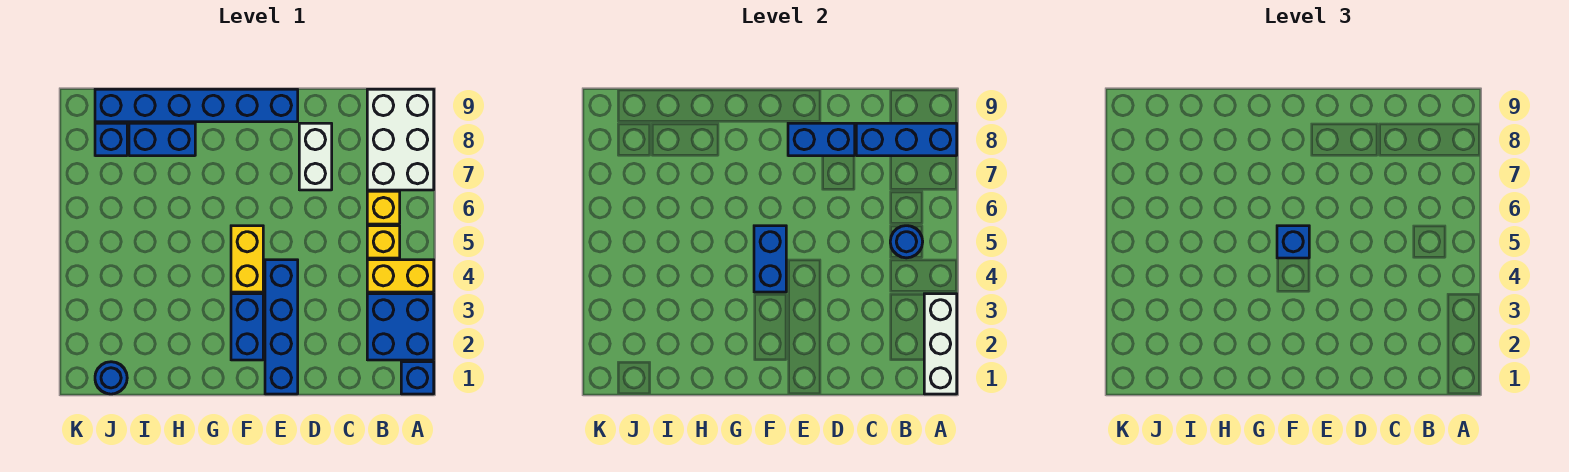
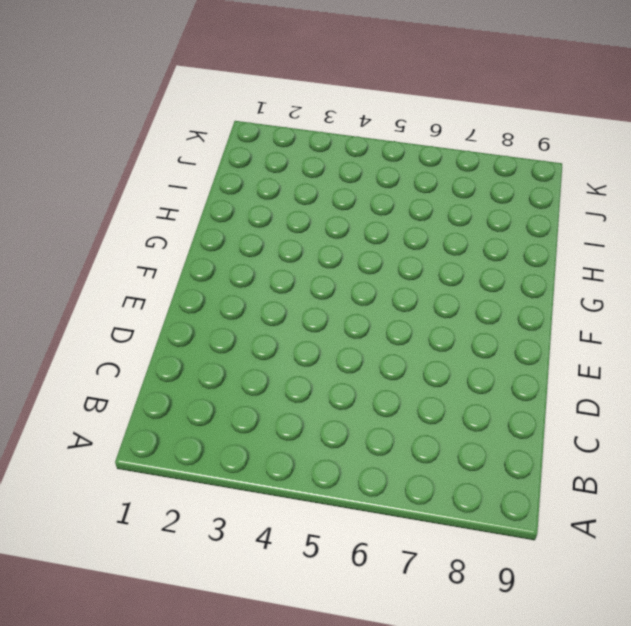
none -> blue brick A1 level 1
none -> blue brick A2:B3 level 1
none -> yellow brick A4:B4 level 1

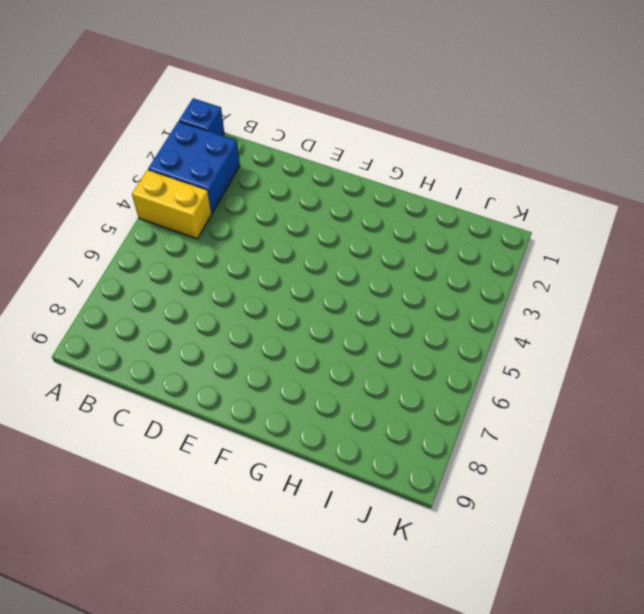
none -> white brick A7:B9 level 1
none -> yellow brick B5 level 1
none -> yellow brick B6 level 1

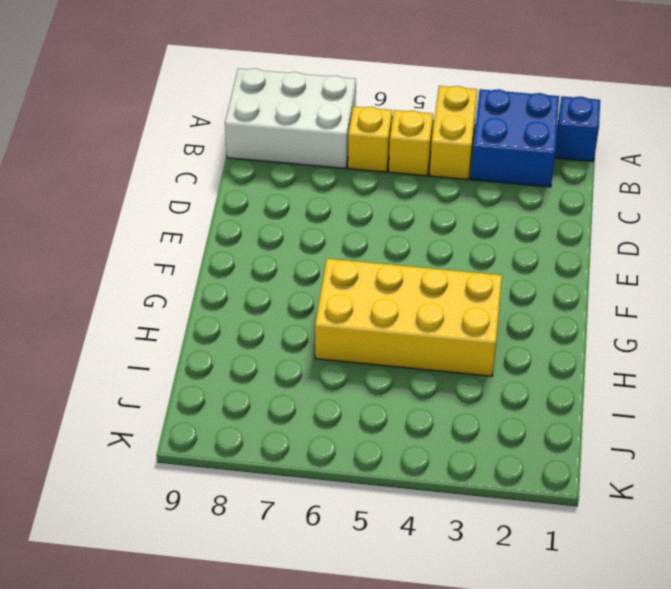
yellow brick G3:H6 level 1 -> none
none -> white brick D7:D8 level 1
none -> blue brick E1:E4 level 1
none -> blue brick E9:J9 level 1

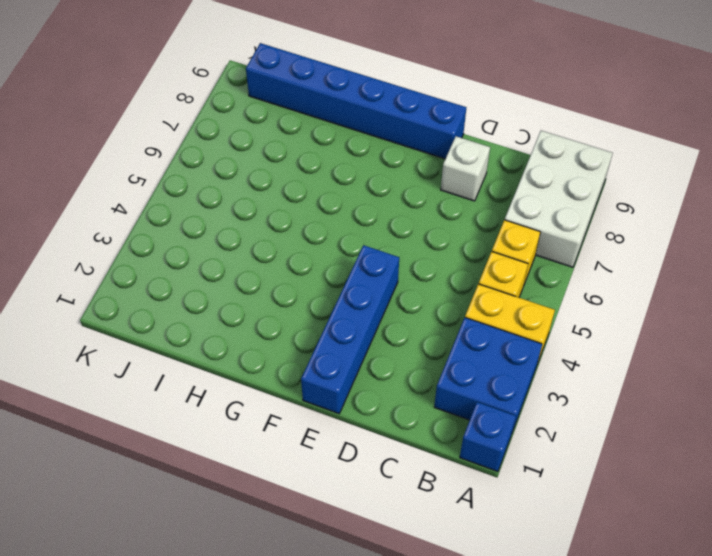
white brick D8 level 1 -> white brick D7:D8 level 1
none -> blue brick F2:F3 level 1
none -> yellow brick F4:F5 level 1
none -> blue brick H8:I8 level 1

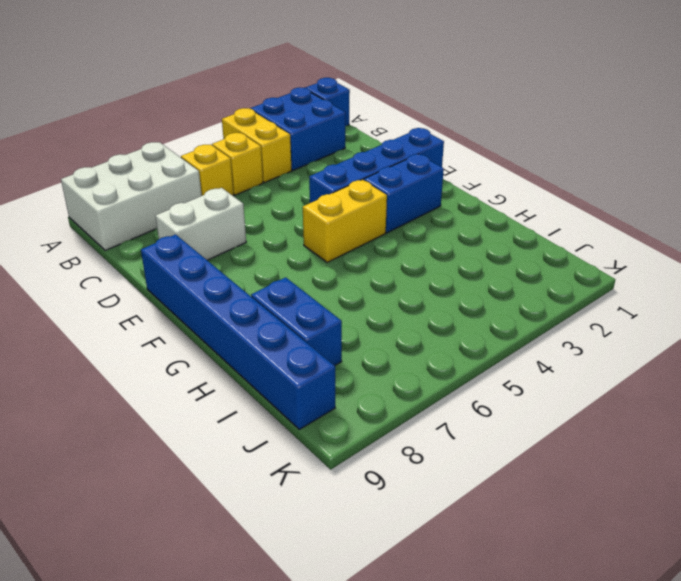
none -> blue round brick J1 level 1
none -> blue brick J8 level 1
none -> white brick A1:A3 level 2

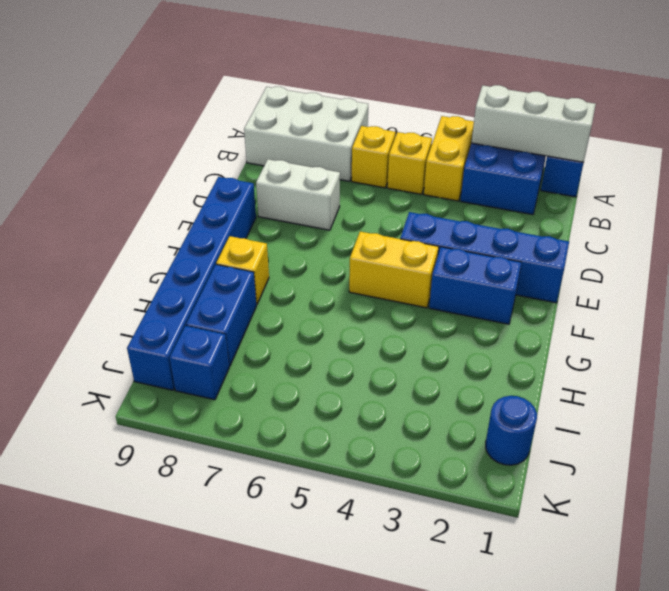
yellow brick G8 level 1 -> none
none -> blue brick A8:C8 level 2
none -> blue round brick B5 level 2
none -> blue brick D8:E8 level 2

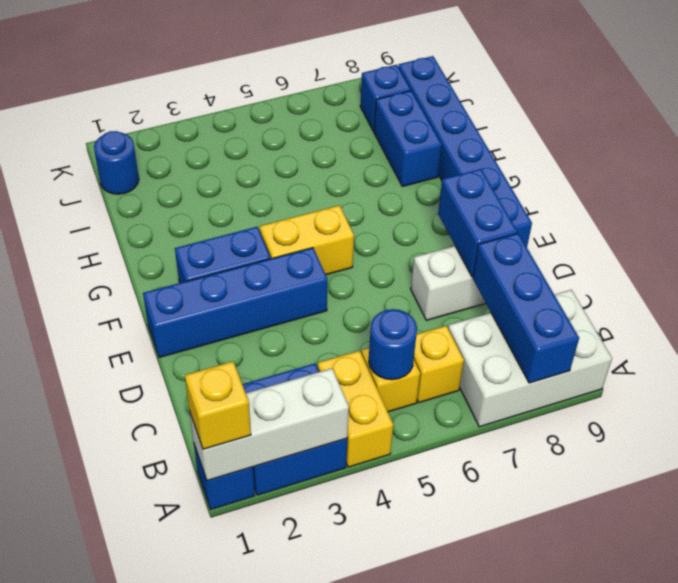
yellow brick A1 level 3 -> none
none -> blue brick F4:F5 level 2
none -> blue brick F5 level 3

